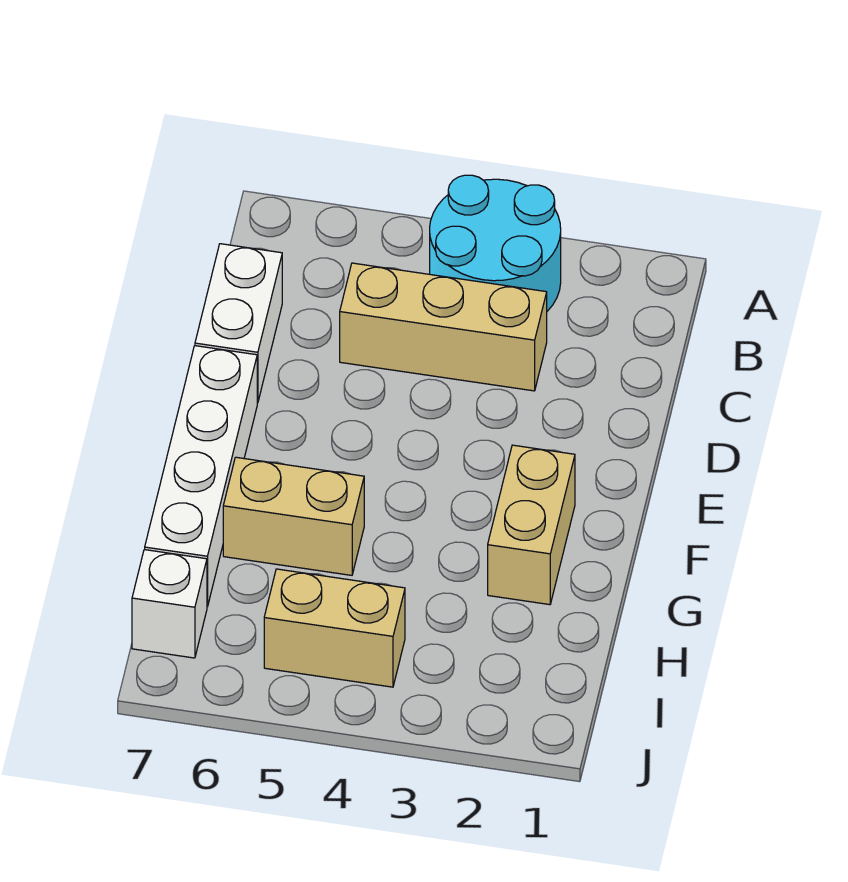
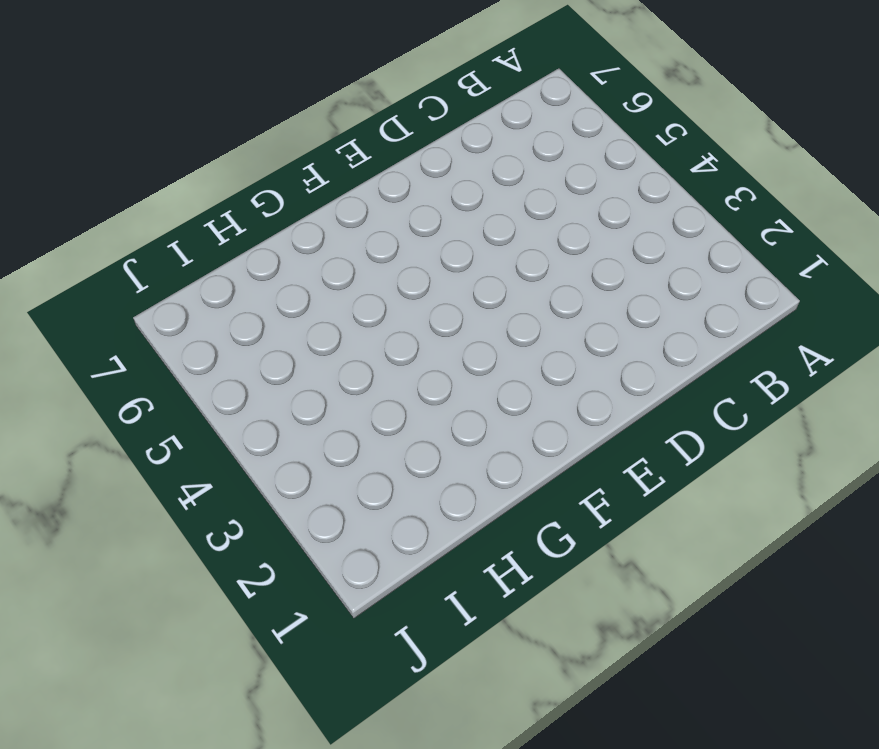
none -> cyan round brick A3:B4 level 1
none -> tan brick C3:C5 level 1

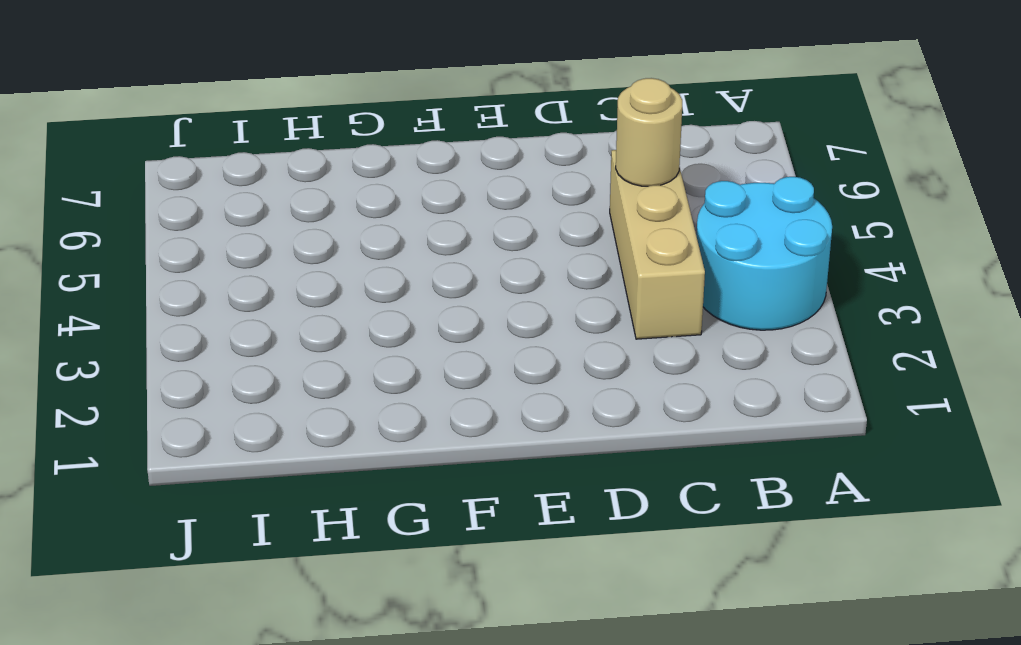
tan round brick C5 level 2 -> none
none -> white brick C7:D7 level 1
none -> white brick E7:H7 level 1

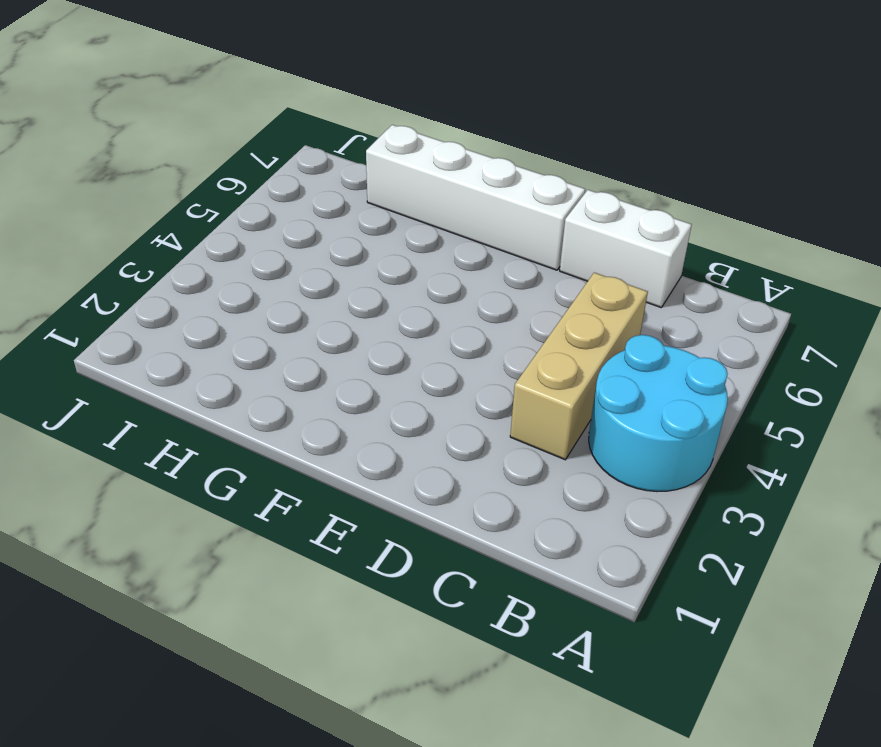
none -> tan brick F2:G2 level 1
none -> tan brick G5:G6 level 1

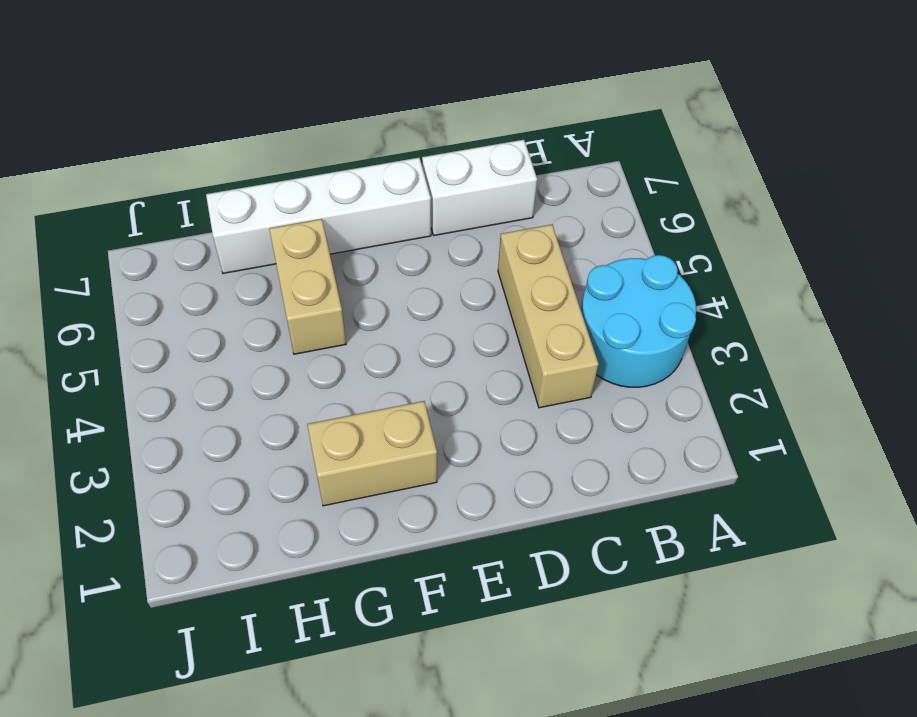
none -> tan brick I4:I5 level 1
none -> white brick I7 level 1

